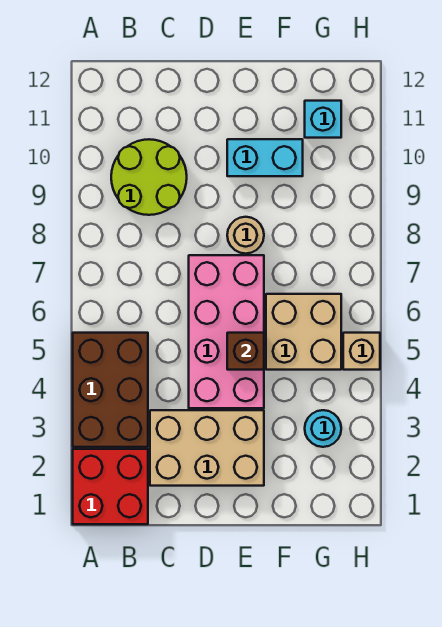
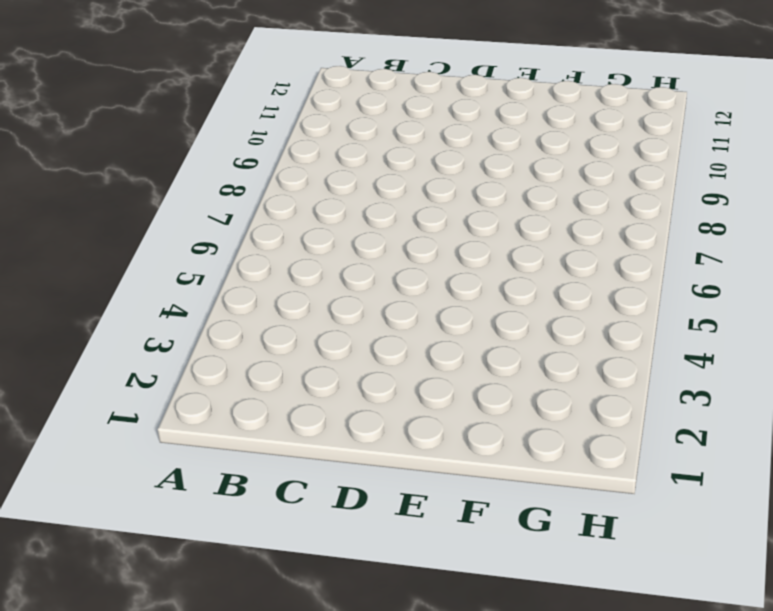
none -> red brick A1:B2 level 1
none -> brown brick A3:B5 level 1
none -> lime round brick B9:C10 level 1

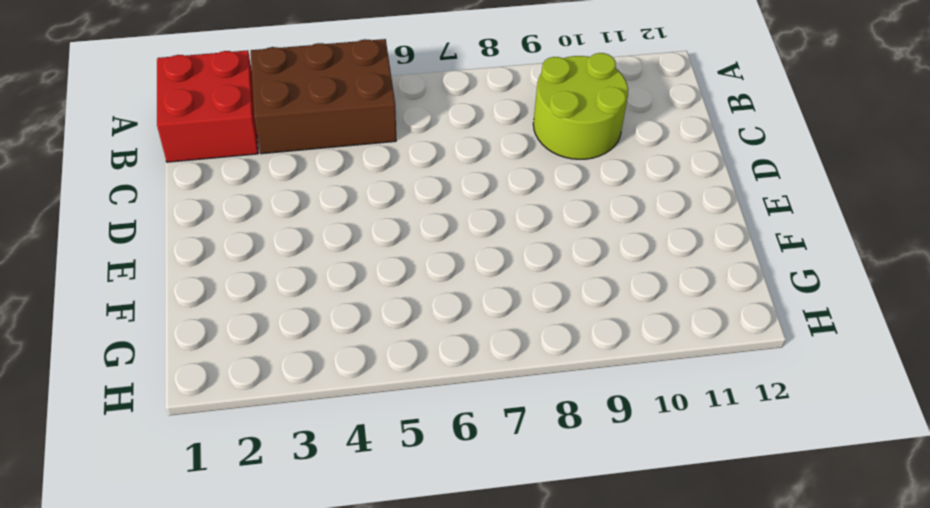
none -> tan brick C2:E3 level 1
none -> pink brick D4:E7 level 1
none -> tan round brick E8 level 1

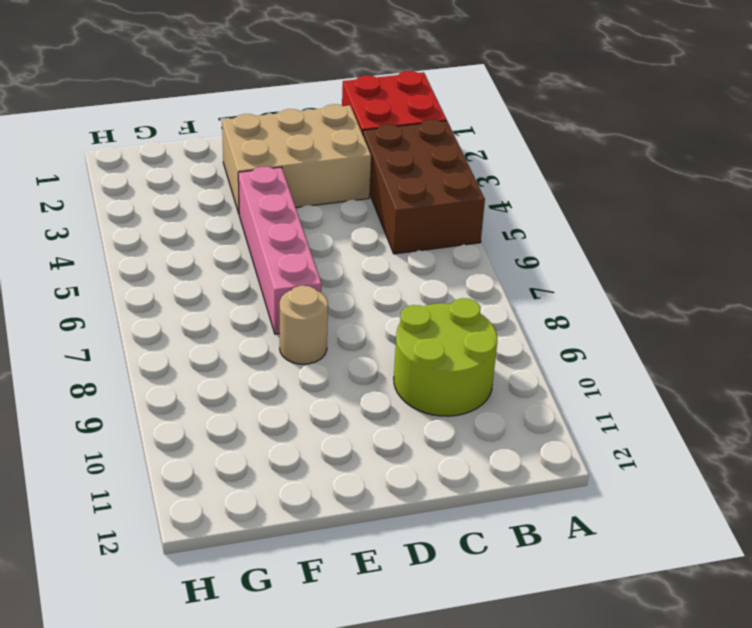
pink brick E4:E7 level 1 -> pink brick D4:E7 level 1
none -> cyan brick E10:F10 level 1
none -> tan brick F5:G6 level 1
none -> cyan round brick G3 level 1

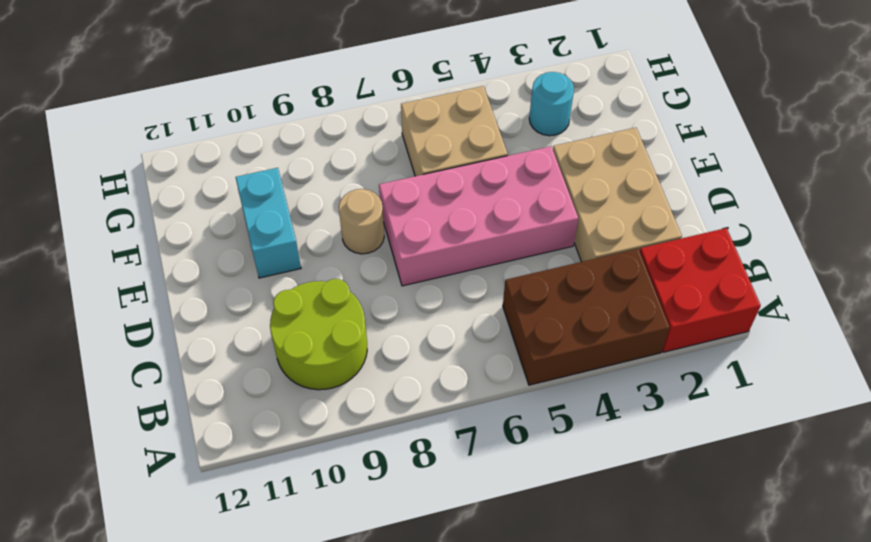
none -> cyan brick G11 level 1
none -> tan brick H5 level 1
none -> brown brick E5 level 2

